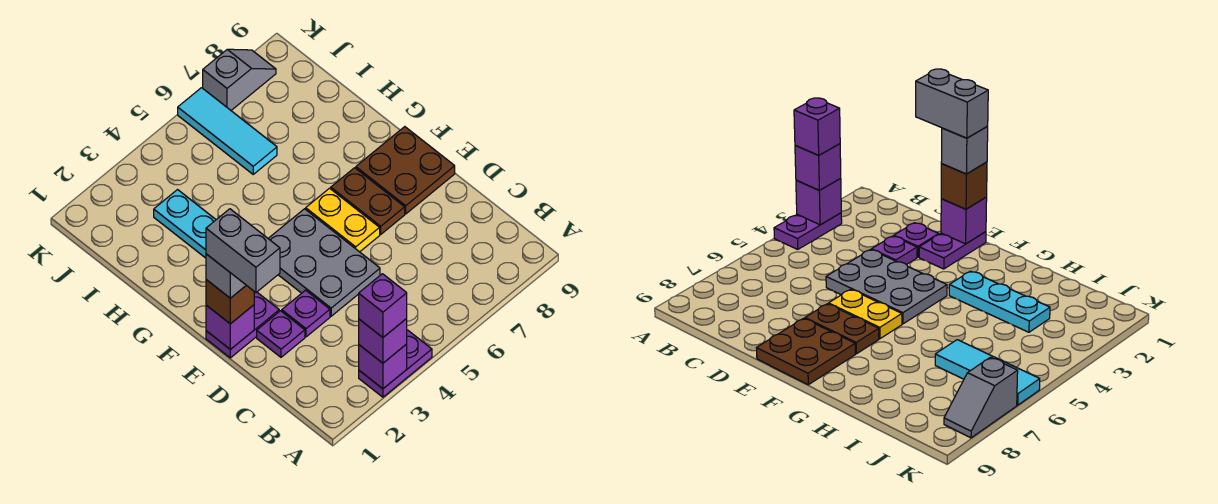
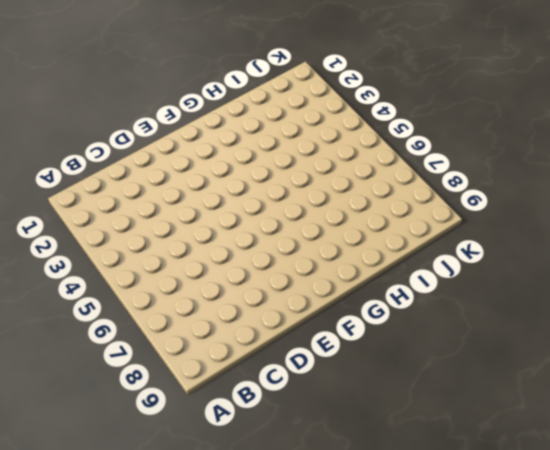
none -> purple plate A3:A4 level 1
none -> purple plate D2 level 1
none -> purple plate D3 level 1

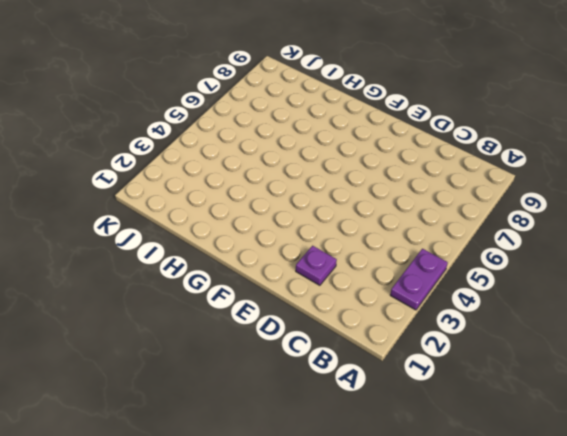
none -> purple plate D3 level 1
none -> grey plate D4:F5 level 1
none -> purple plate E1:E2 level 1

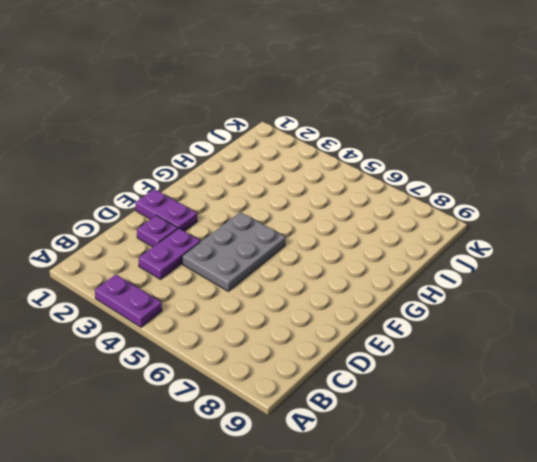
purple plate C3:D3 level 1 -> purple plate D3 level 1
none -> yellow plate E6:F6 level 1
none -> brown plate E7:F7 level 1
none -> brown plate E8:F9 level 1

